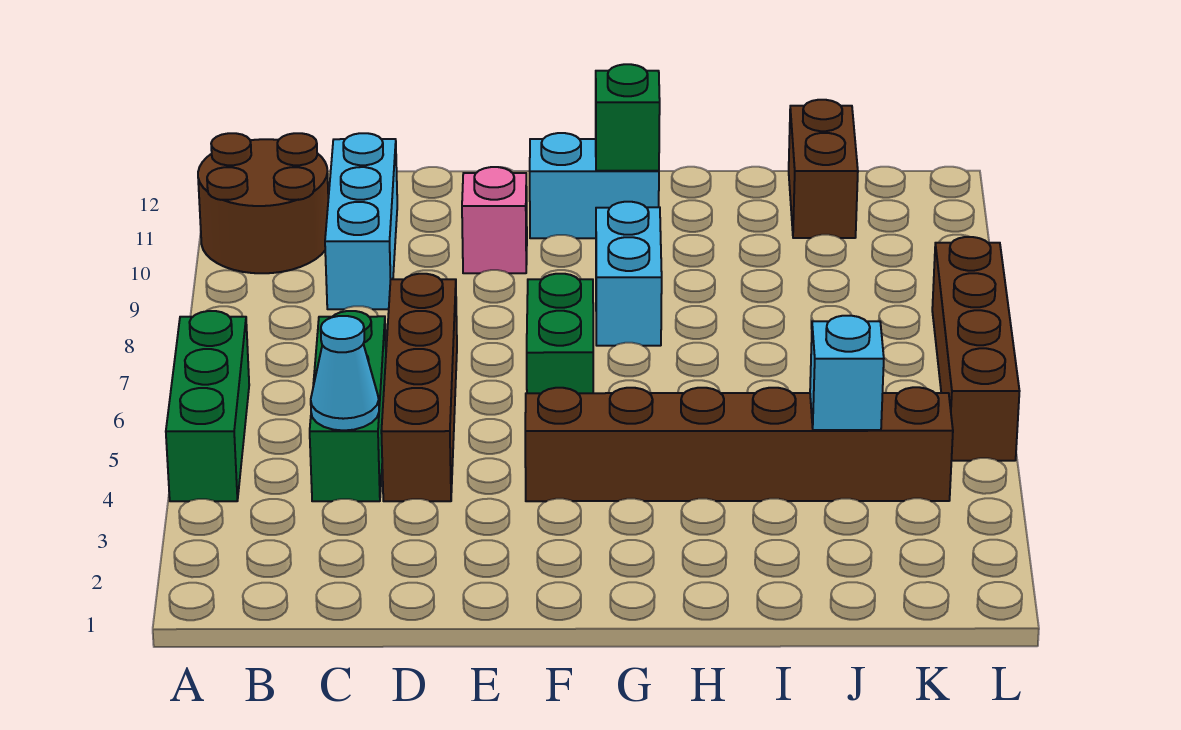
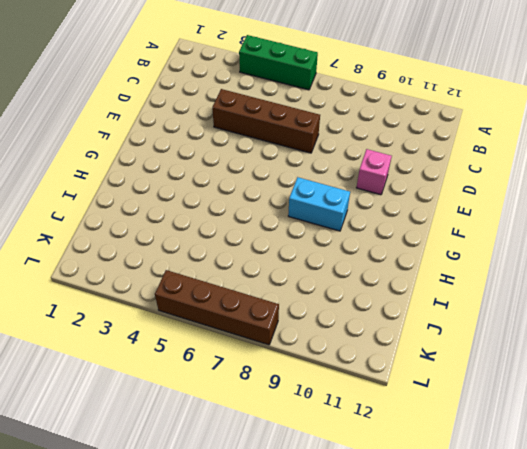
none -> brown round brick A10:B11 level 1
none -> green brick C4:C6 level 1
none -> cyan brick C9:C11 level 1

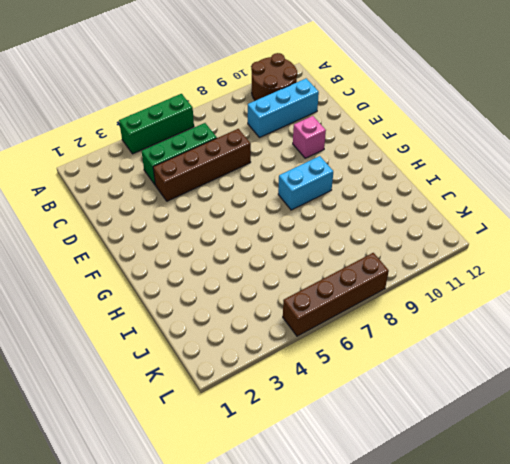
none -> brown brick F4:K4 level 1
none -> green brick F6:F7 level 1
none -> cyan brick F11:G11 level 1

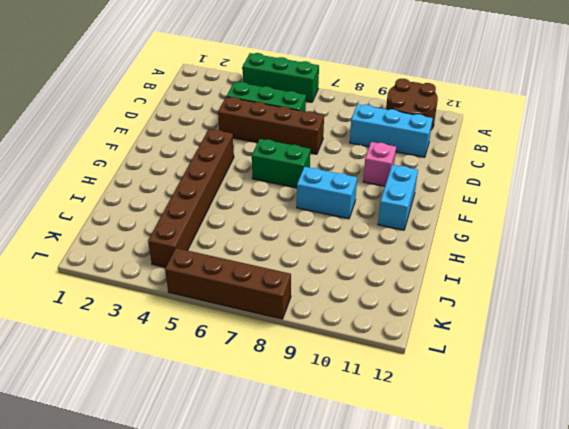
none -> brown brick J11:J12 level 1
none -> cyan cone C4 level 2
none -> green brick G11 level 2

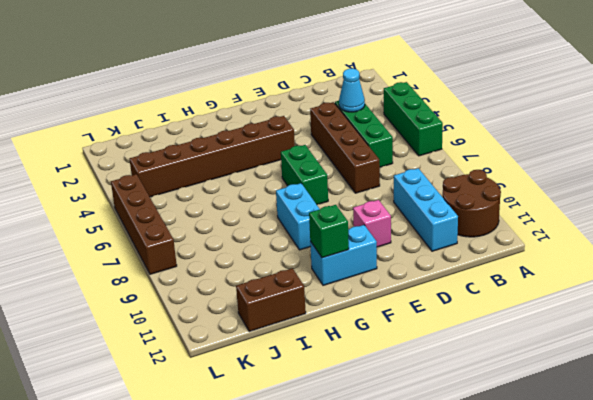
brown brick I12:J12 level 1 -> brown brick J11:J12 level 1
none -> cyan brick J4 level 2

